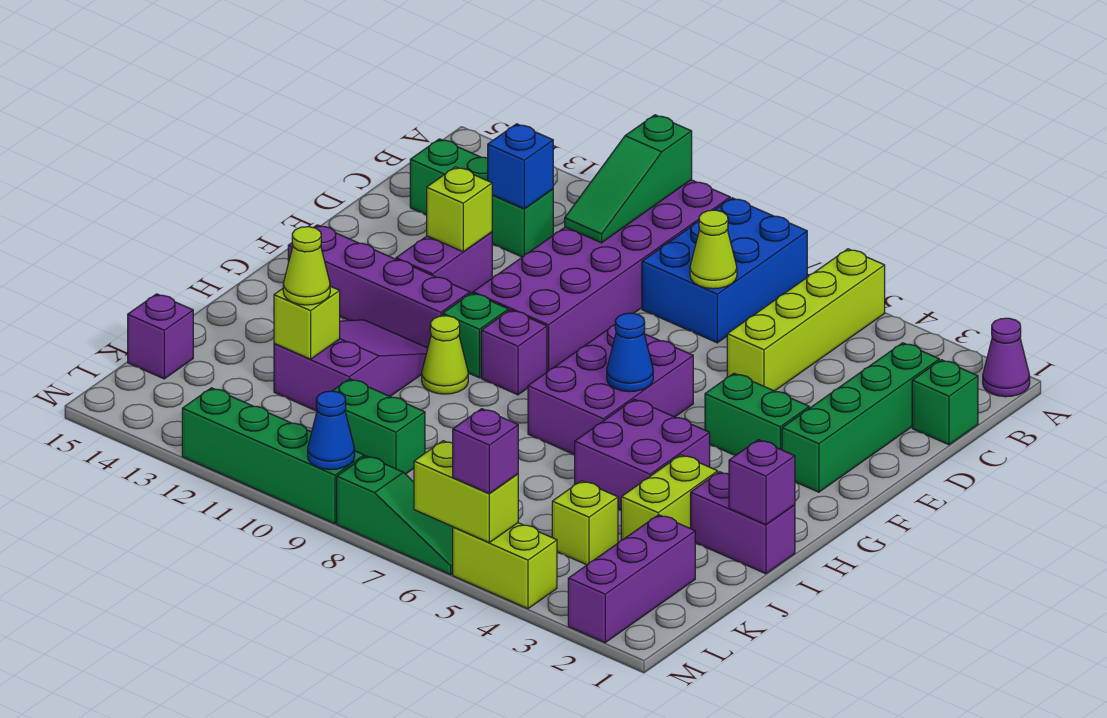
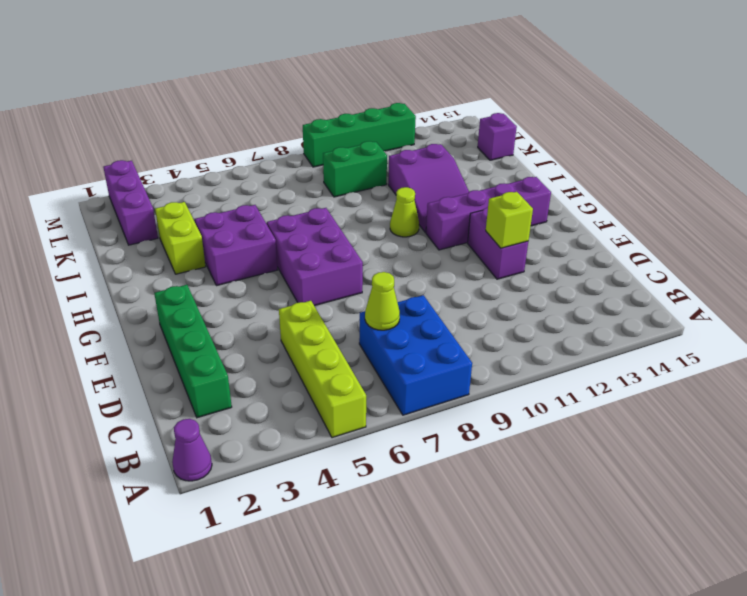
none -> purple brick A9:F10 level 1
none -> green brick C1 level 1
none -> green brick C12:C14 level 1
none -> green brick F3:F4 level 1

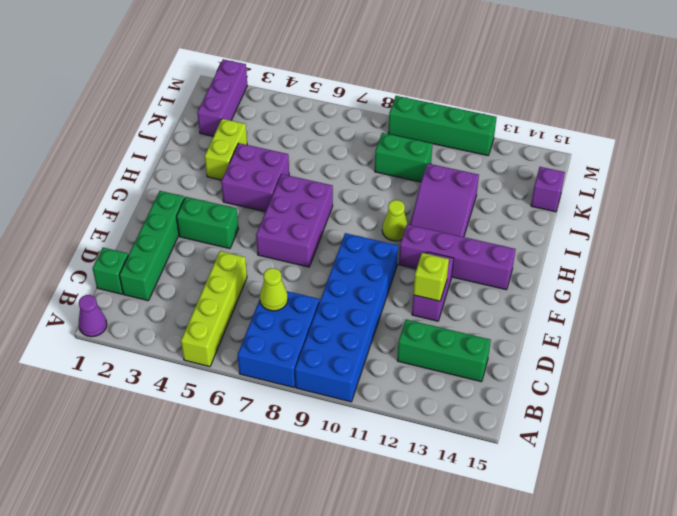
blue brick A9:F10 level 1 -> purple brick A9:F10 level 1
none -> purple brick G9 level 1
none -> green brick G10 level 1
none -> purple brick I1:I2 level 1
none -> lime brick K4 level 1

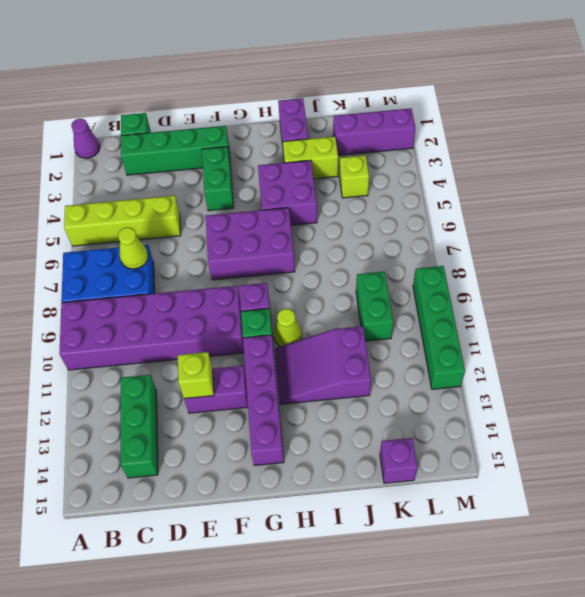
none -> lime brick M4:M5 level 1
none -> green slope M6:M8 level 1 top 8
none -> green slope A10:C10 level 2 top A
none -> blue brick C12 level 2

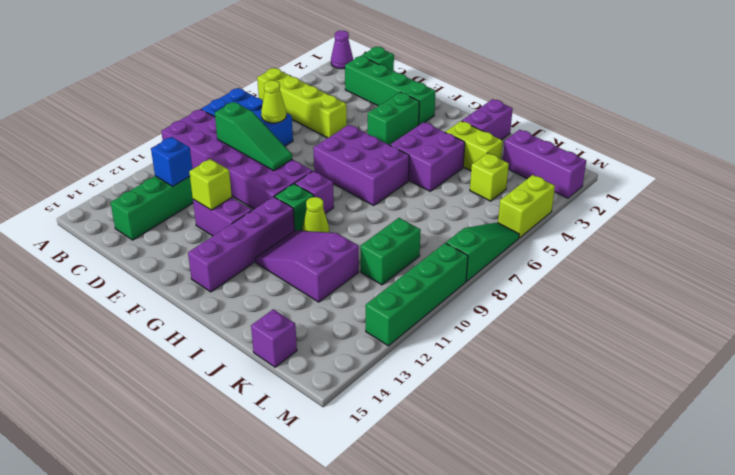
green slope C9:E9 level 2 top C -> green slope A10:C10 level 2 top A
none -> blue cone G6 level 2
none -> purple brick I1 level 2
none -> lime brick J12 level 2
none -> lime brick M5:M6 level 2

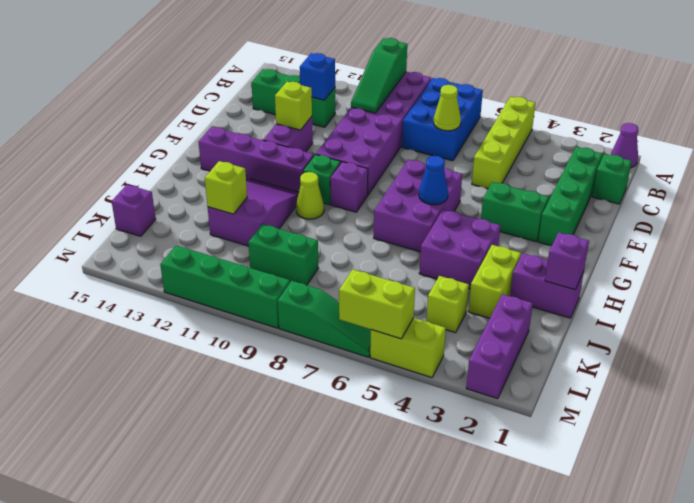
none -> blue cone M9 level 2
none -> lime cone J12 level 3
none -> purple brick M5 level 3

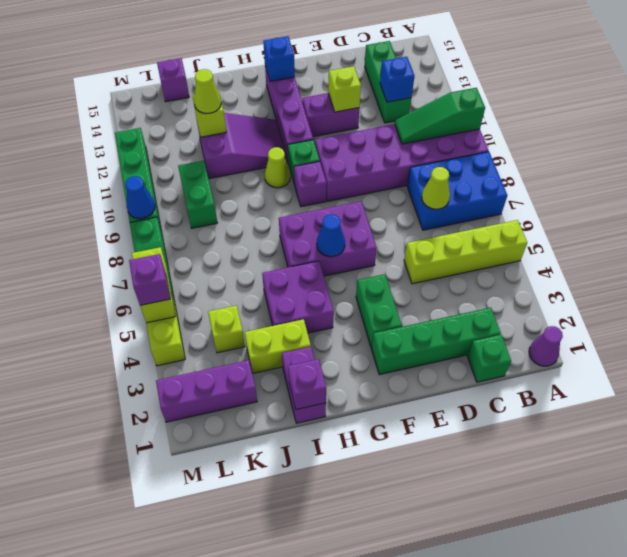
blue brick G14 level 2 -> none

